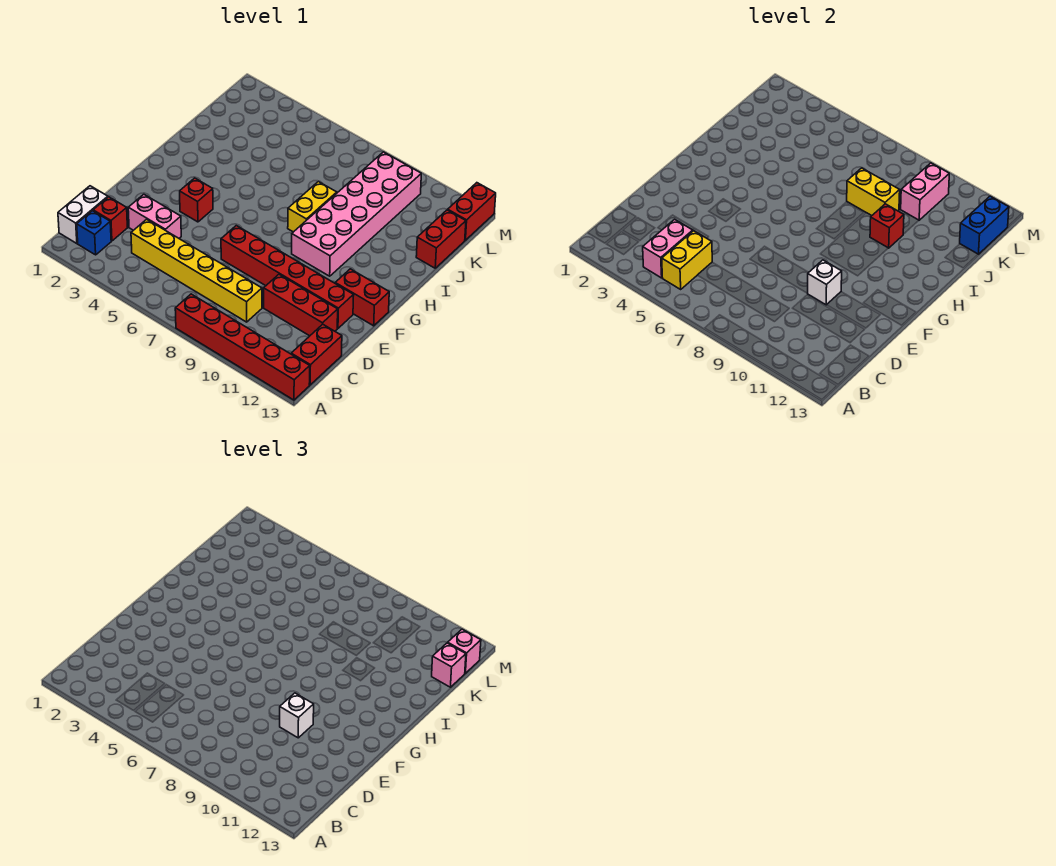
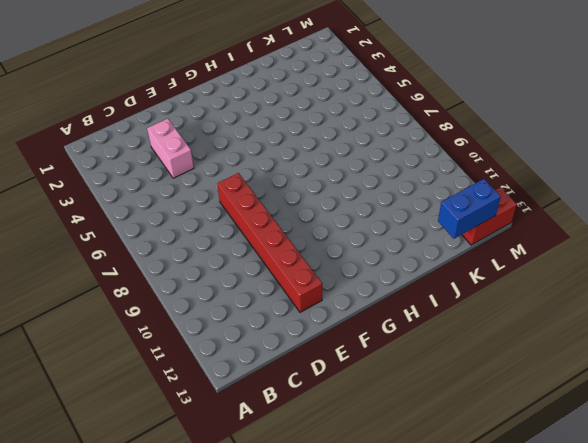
none -> red brick A8:A13 level 1
none -> white brick B1:C1 level 1
none -> blue brick B2 level 1

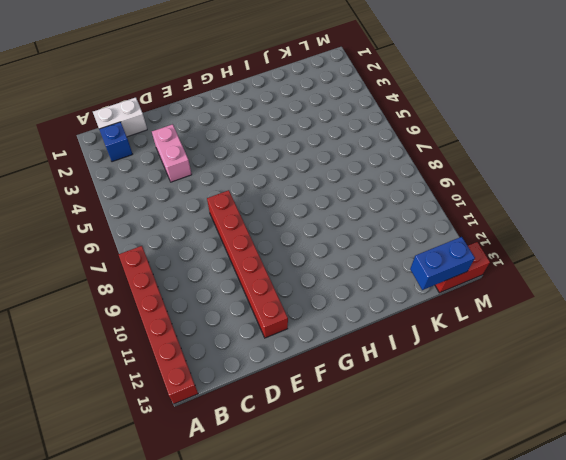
none -> red brick B13:C13 level 1
none -> red brick C2 level 1
none -> yellow brick C4:C9 level 1

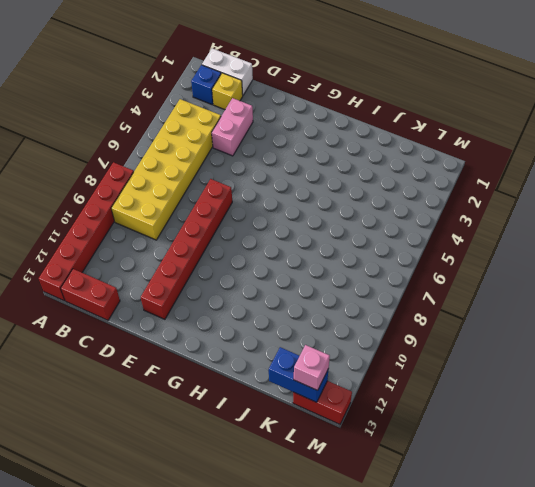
yellow brick B4:C9 level 1 -> yellow brick C4:C9 level 1
yellow brick C2 level 1 -> red brick C2 level 1
none -> red brick D10:D12 level 1
none -> red brick F4 level 1
none -> red brick F12:F13 level 1

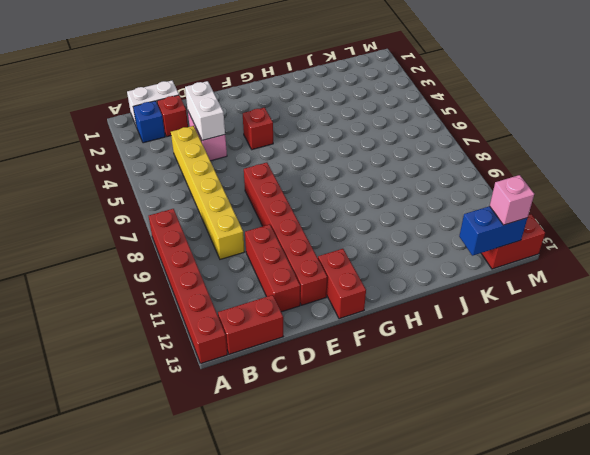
white brick D3:D4 level 2 -> none
none -> pink brick G9:L10 level 1
none -> yellow brick H8:I8 level 1
none -> red brick J13:K13 level 1

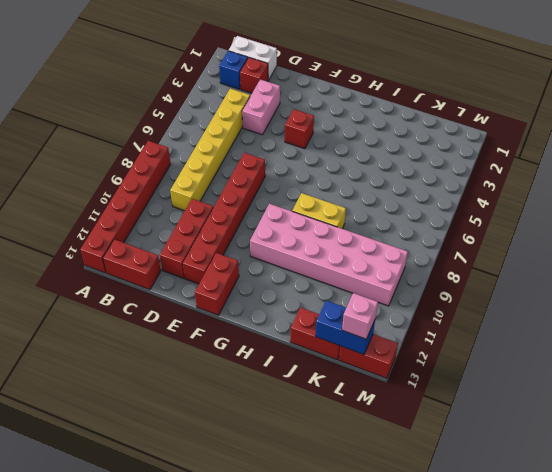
none -> pink brick B4:C4 level 2
none -> yellow brick B5:C5 level 2
none -> white brick E10 level 2

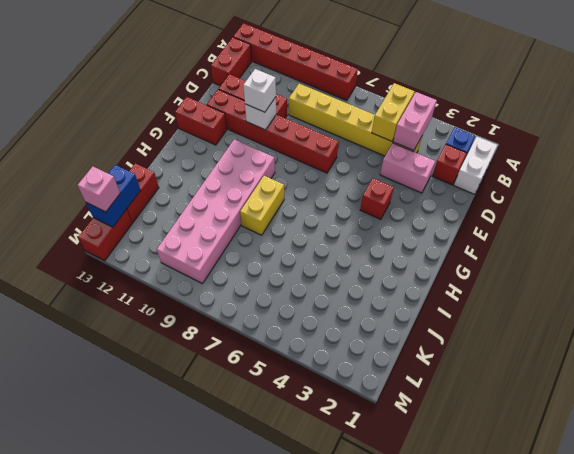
none -> red brick I10 level 2
none -> yellow brick J8:J9 level 2
none -> pink brick K10:L10 level 2

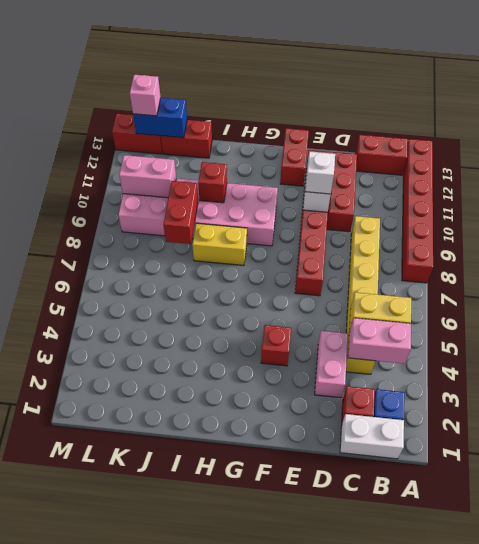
red brick J8:J9 level 2 -> yellow brick J8:J9 level 2
none -> pink brick K13 level 3

